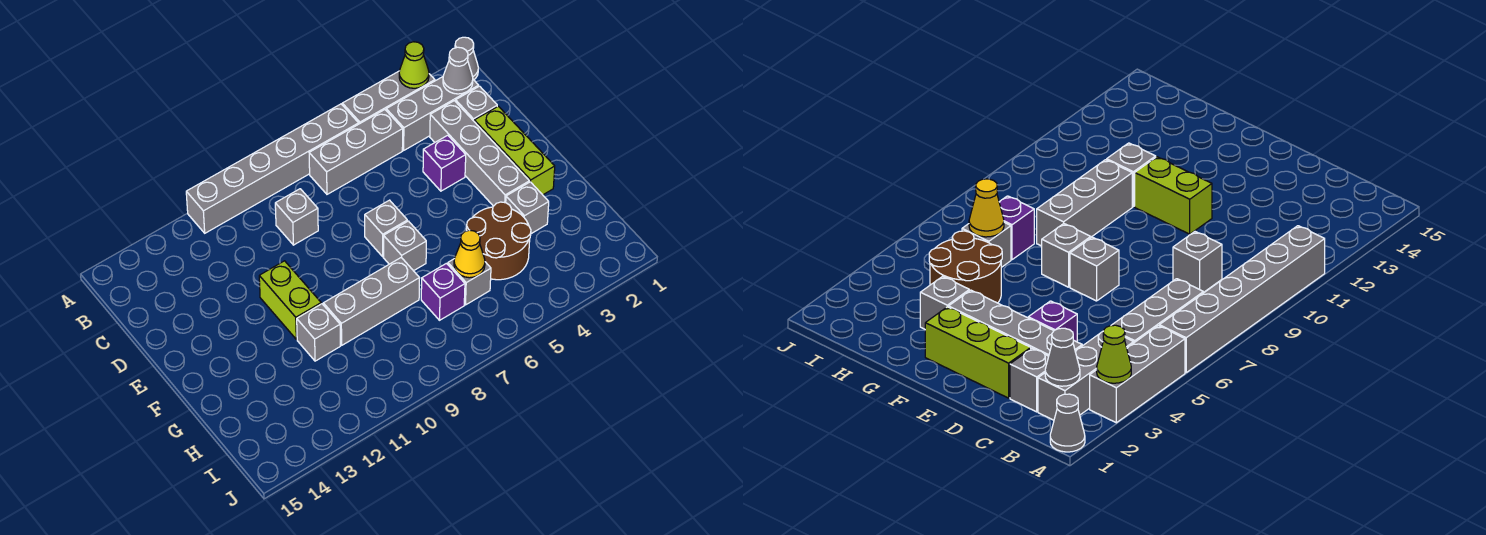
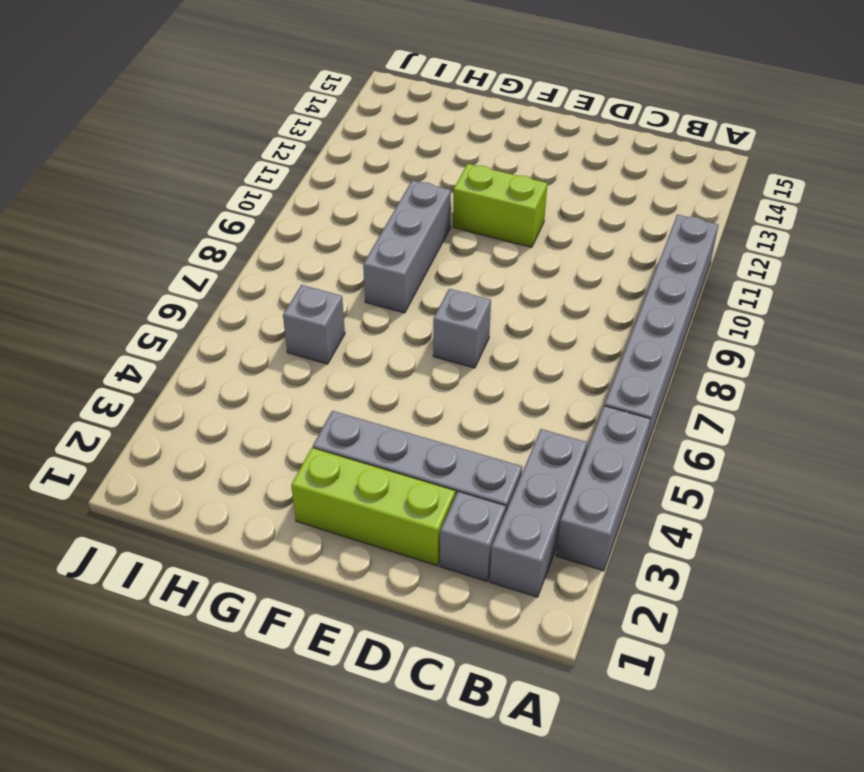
none -> grey cone A1 level 1
none -> grey brick B5:B7 level 1
none -> grey brick C9 level 1

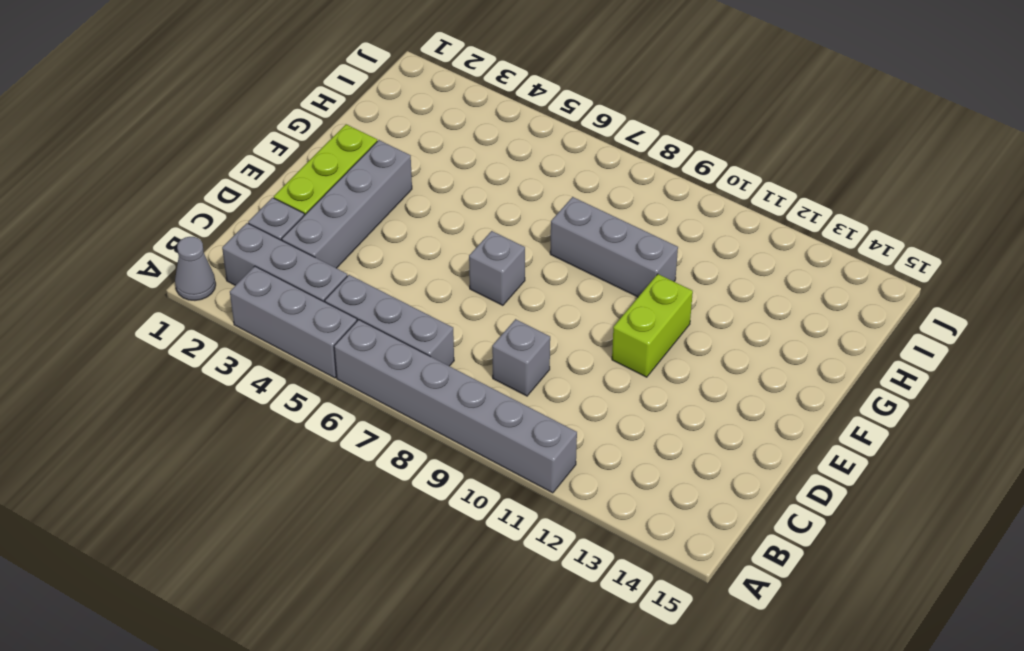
none -> purple brick D4 level 1
none -> grey brick F7 level 1
none -> grey brick G3 level 1

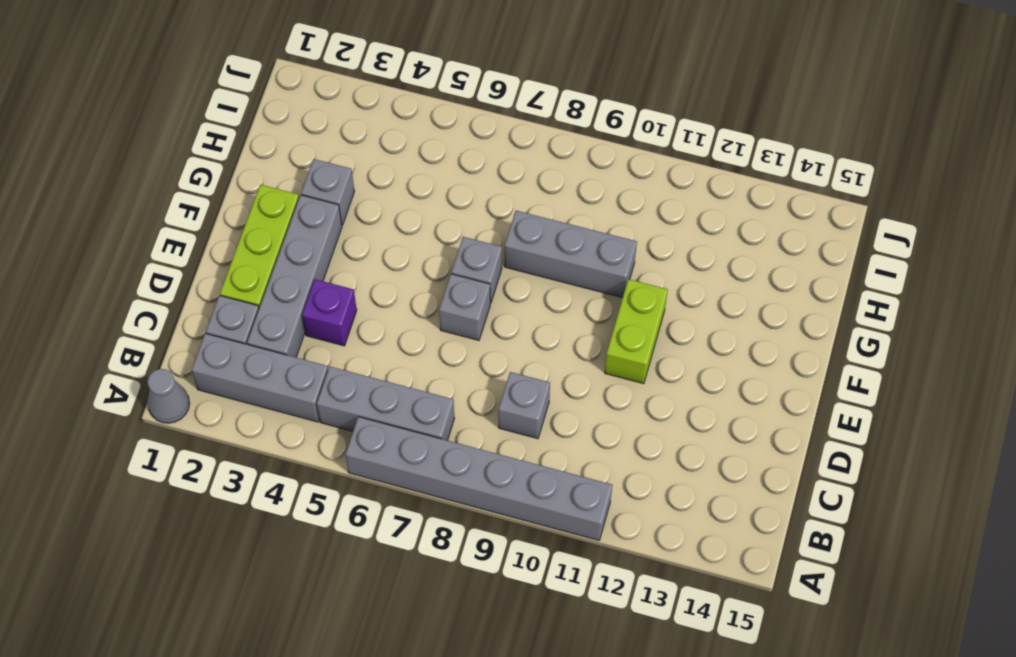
none -> grey brick A3:A5 level 1
none -> brown round brick G4:H5 level 1
none -> grey brick G11 level 1

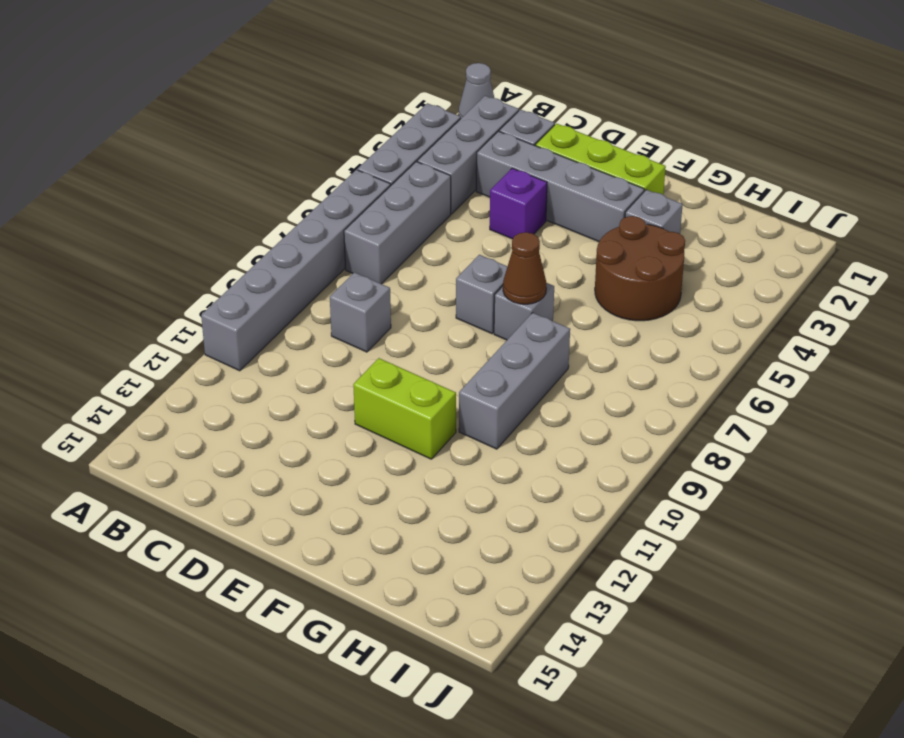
brown cone F7 level 2 -> none
none -> grey brick G11 level 1
none -> grey brick H6 level 1
none -> purple brick H7 level 1

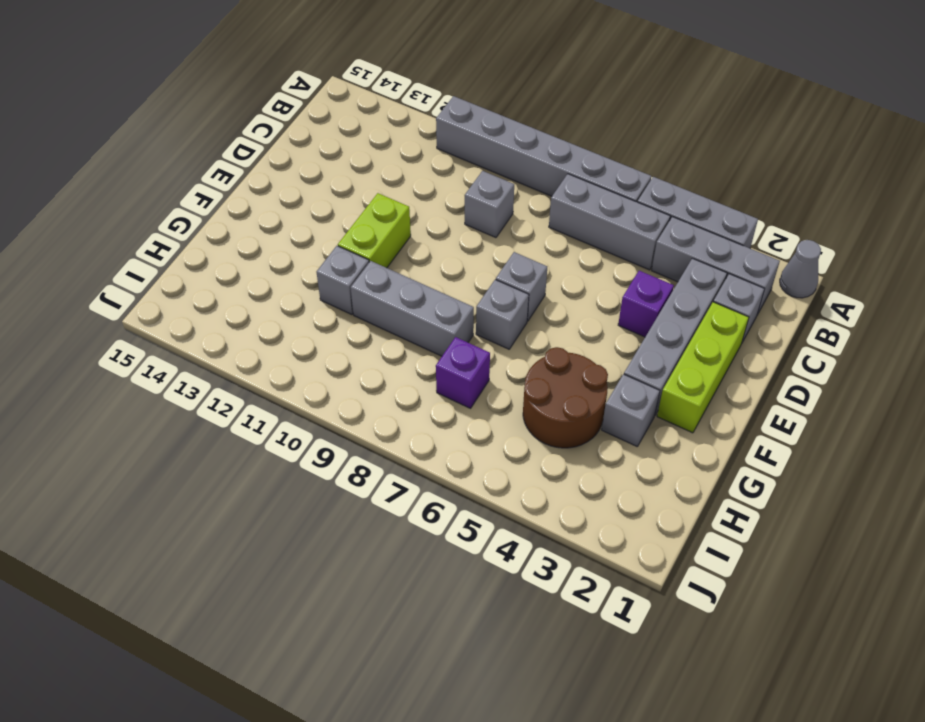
none -> grey brick H6 level 1
none -> lime cone A3 level 2
none -> grey cone B2 level 2

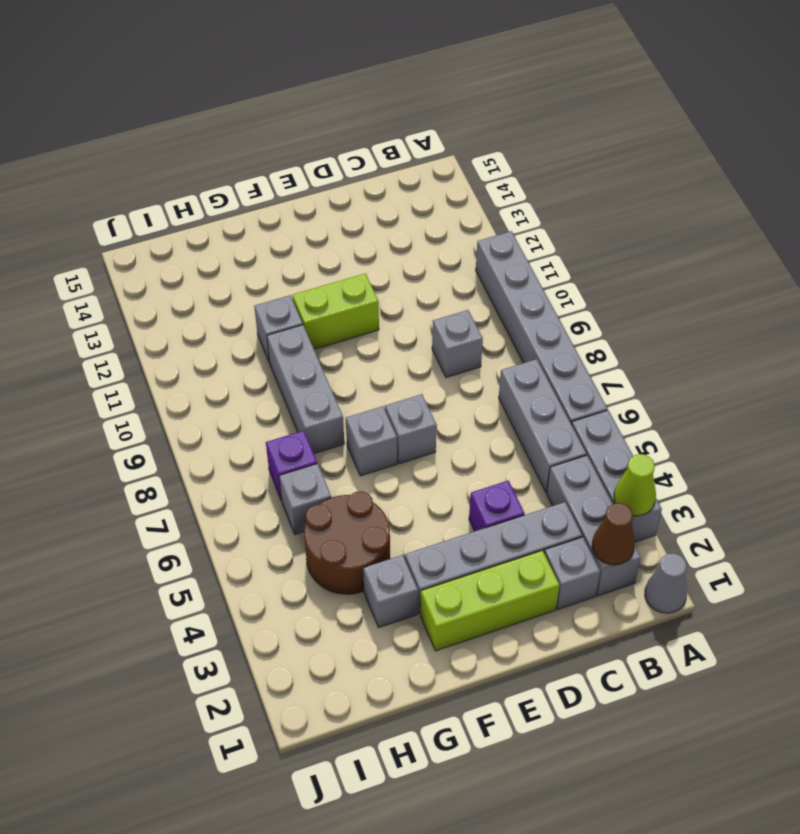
brown cone B2 level 2 -> grey cone B2 level 2
none -> yellow cone H6 level 2

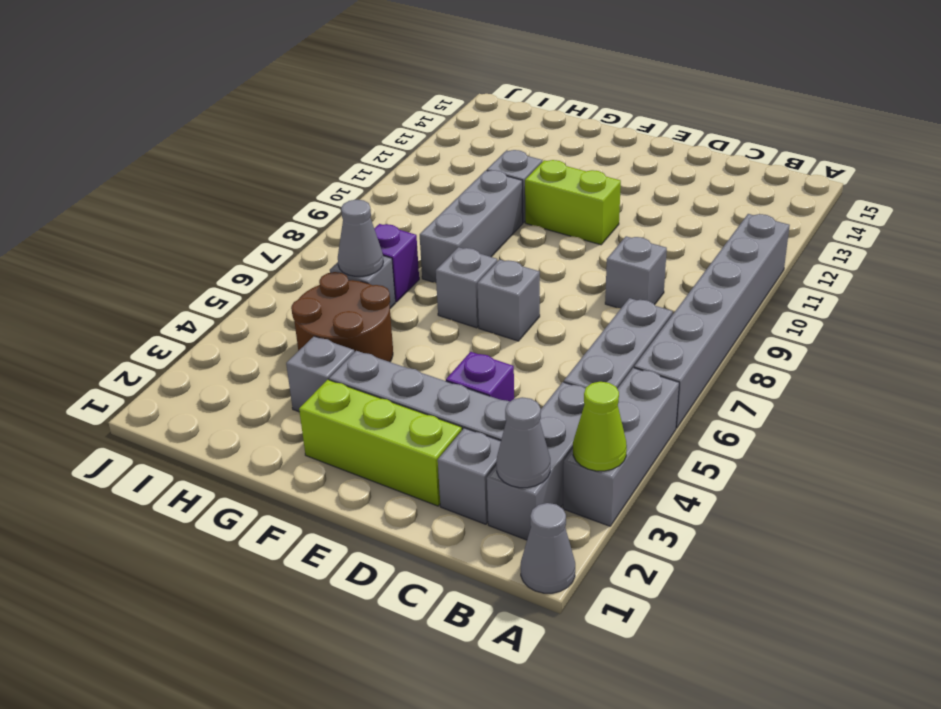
grey cone H6 level 2 -> yellow cone H6 level 2

